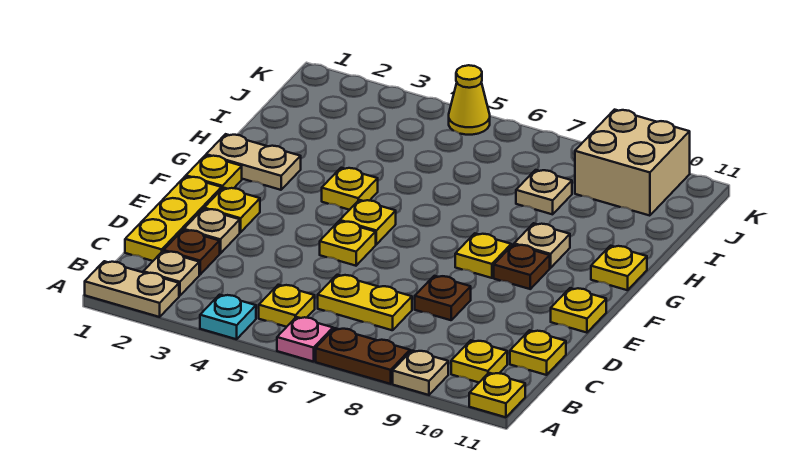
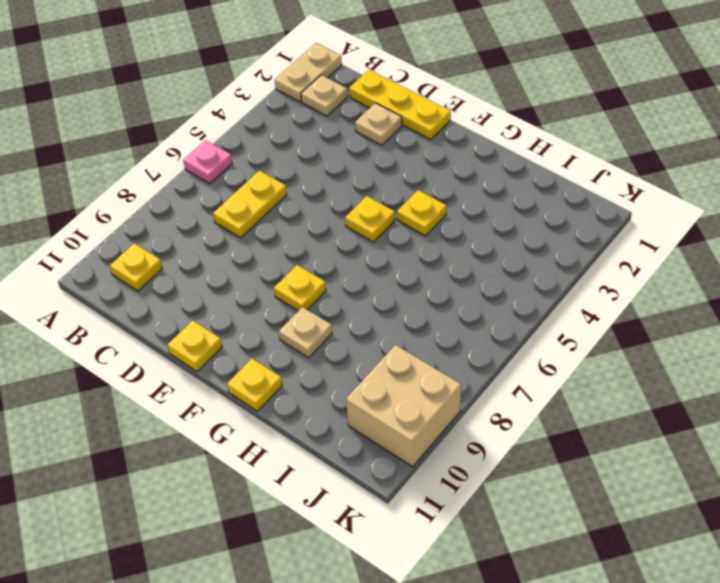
none -> cyan plate A4 level 1
none -> brown plate A7:A8 level 1
none -> tan plate A9 level 1

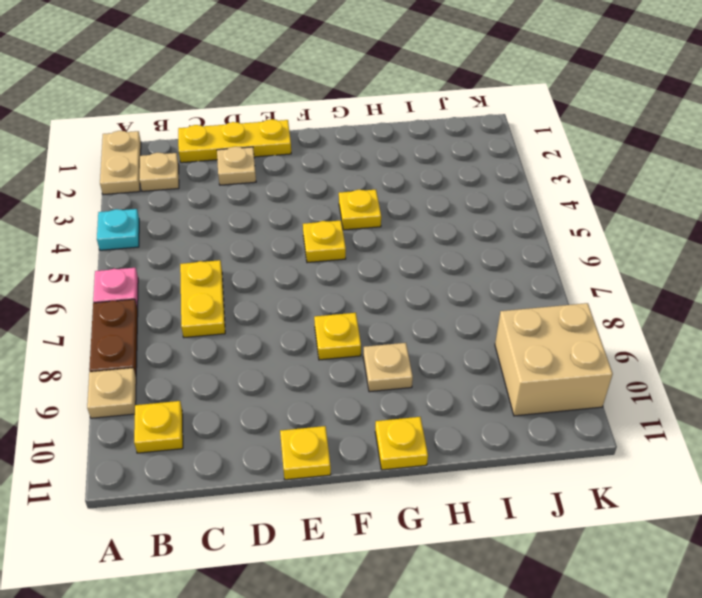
none -> yellow plate A11 level 1
none -> yellow plate B5 level 1
none -> brown plate C2 level 1

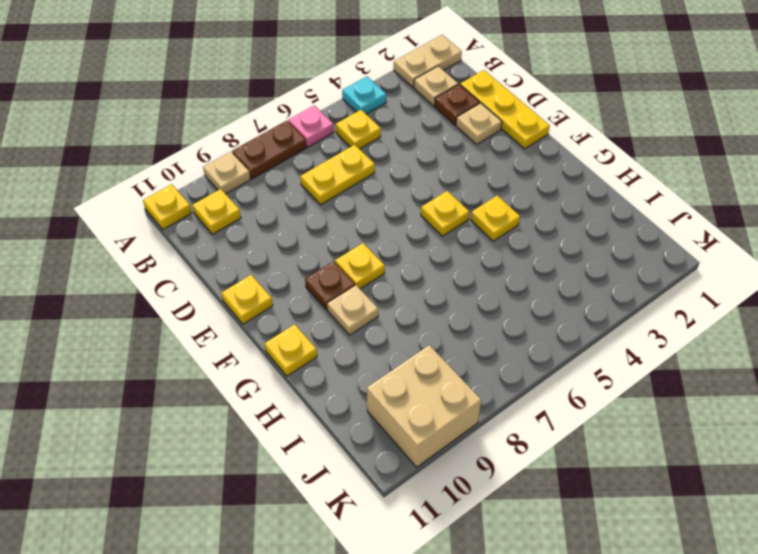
none -> yellow plate C11 level 1
none -> brown plate D8 level 1
none -> yellow plate E2 level 1

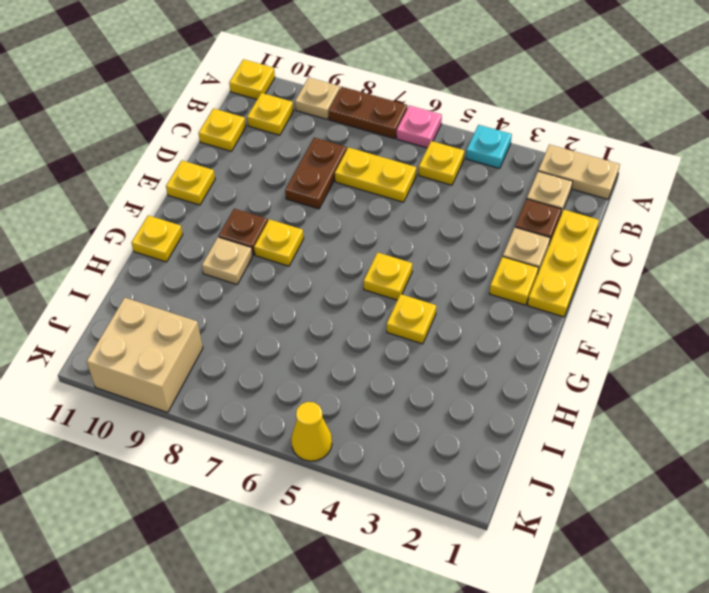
brown plate C8:D8 level 1 -> brown plate D8 level 1
none -> yellow plate E5 level 1
none -> yellow plate F1 level 1
none -> tan plate G1:G2 level 1

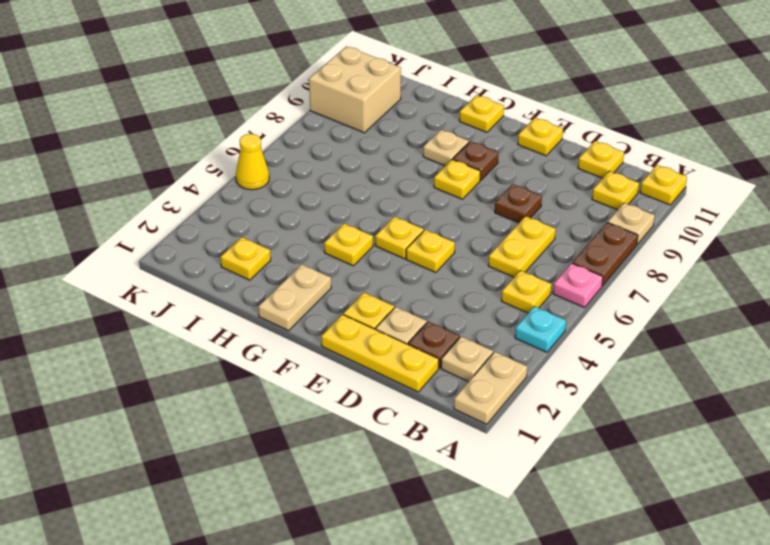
yellow plate I2 level 1 -> yellow plate F1 level 1
none -> tan plate I8 level 1

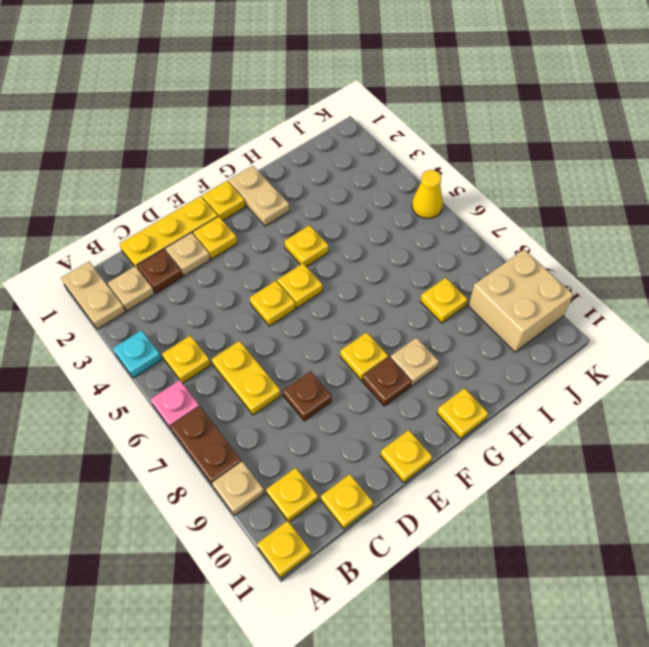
yellow plate I8 level 1 -> tan plate I8 level 1

